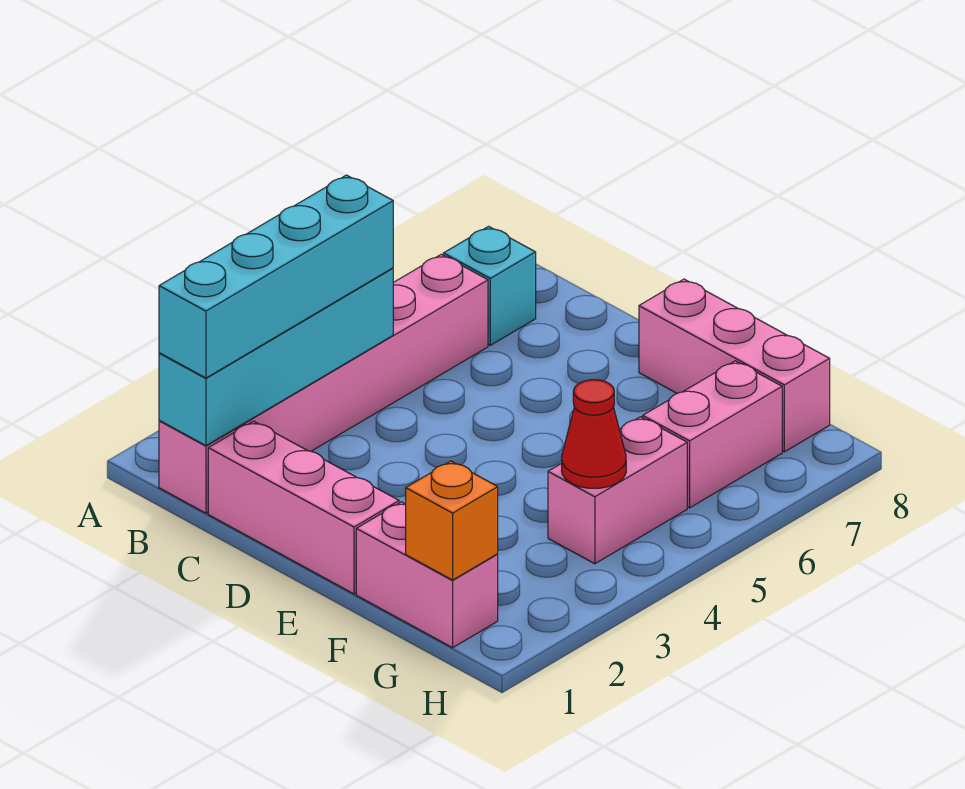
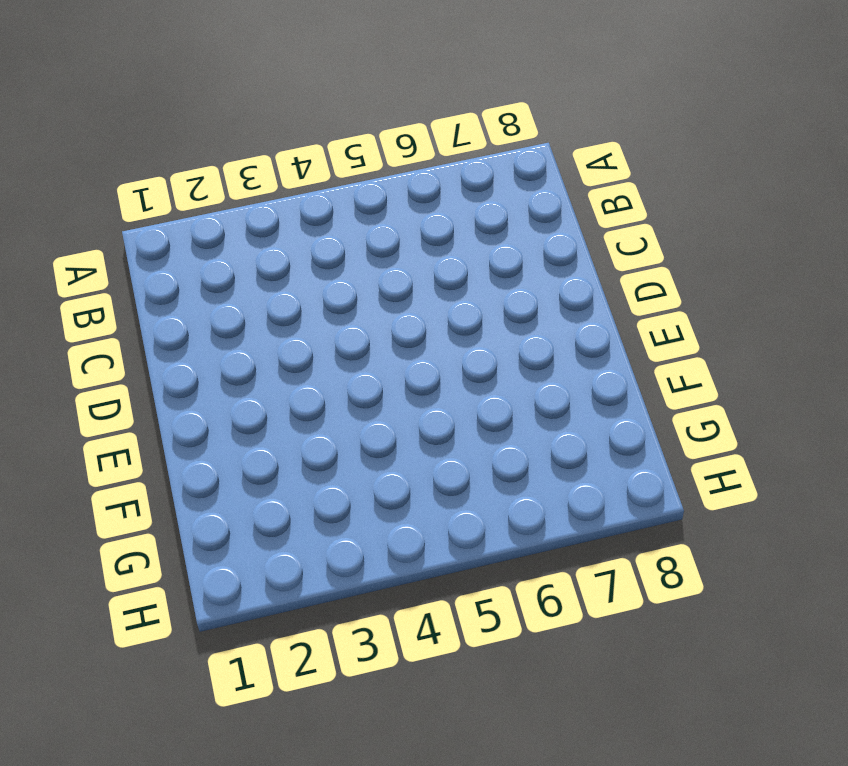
none -> pink brick B1:B6 level 1
none -> cyan brick B7 level 1

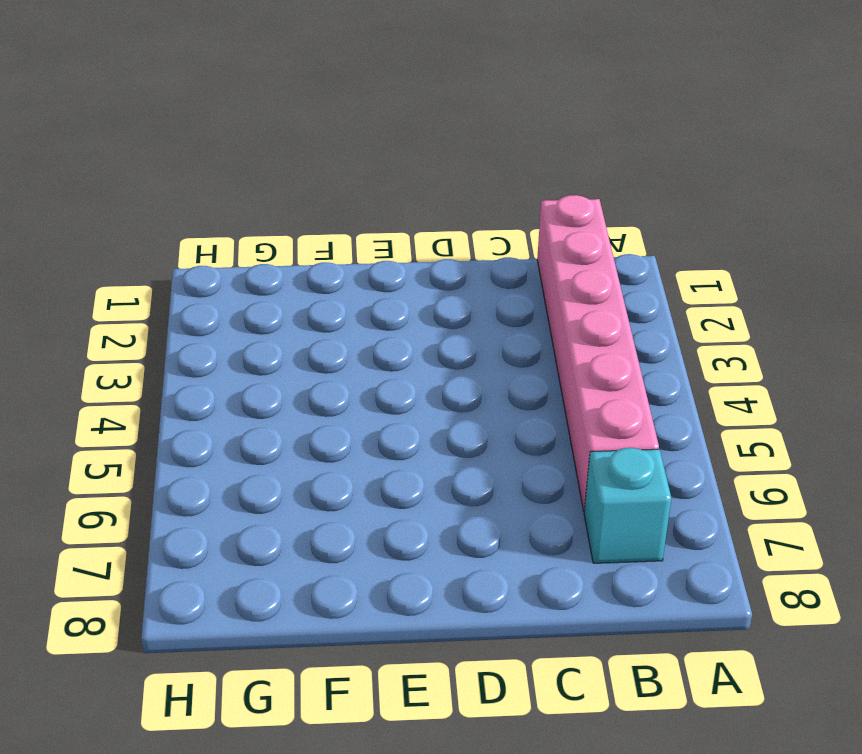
none -> pink brick C1:E1 level 1
none -> pink brick E8:G8 level 1

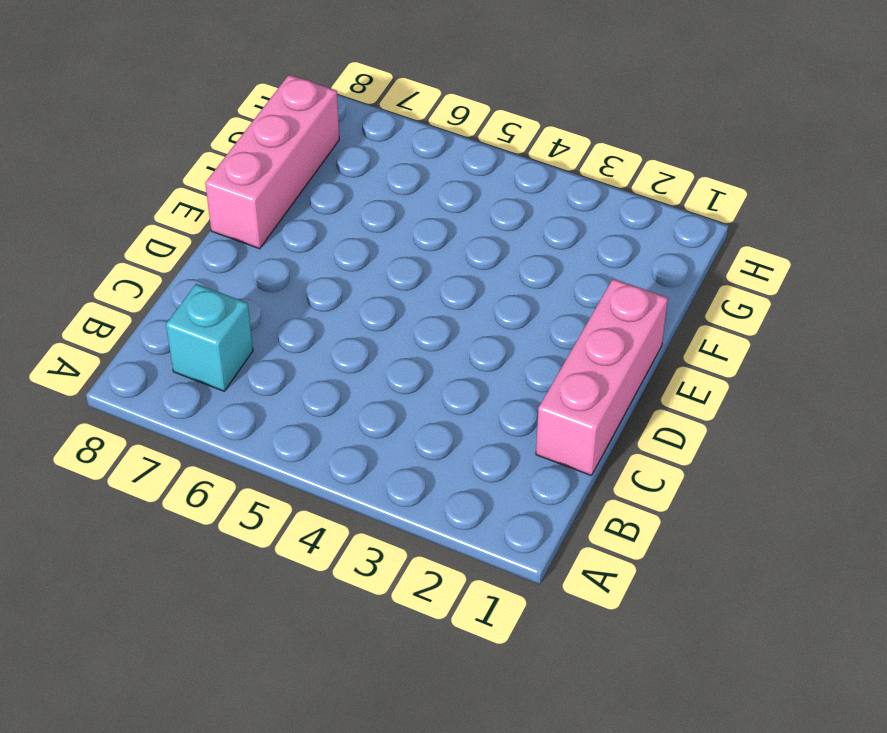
none -> pink brick B1:B6 level 1
none -> pink brick F1:G1 level 1

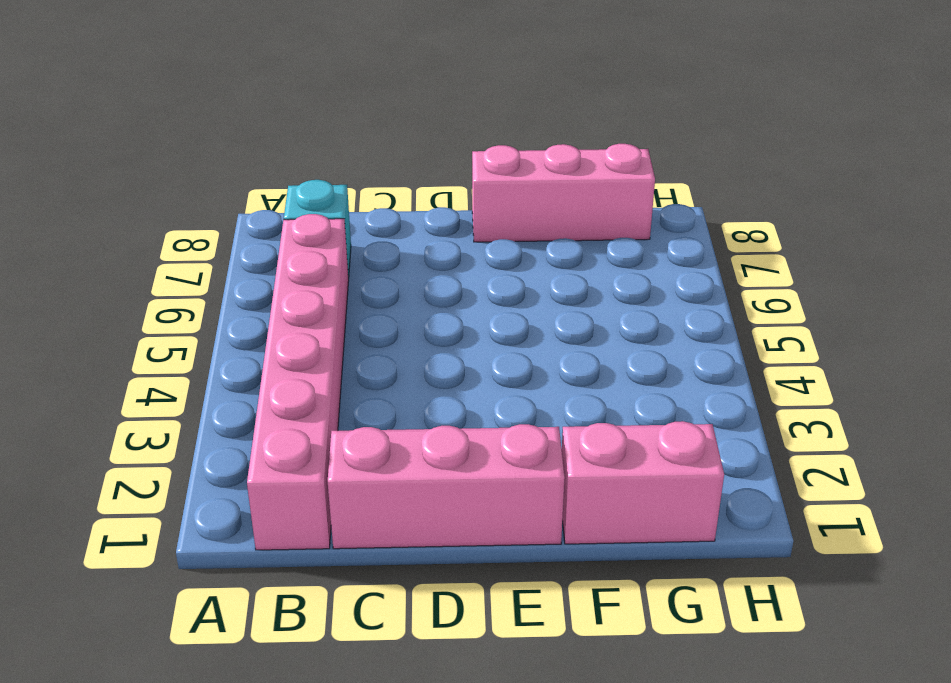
none -> pink brick G4:G5 level 1
none -> pink brick G6:G7 level 1

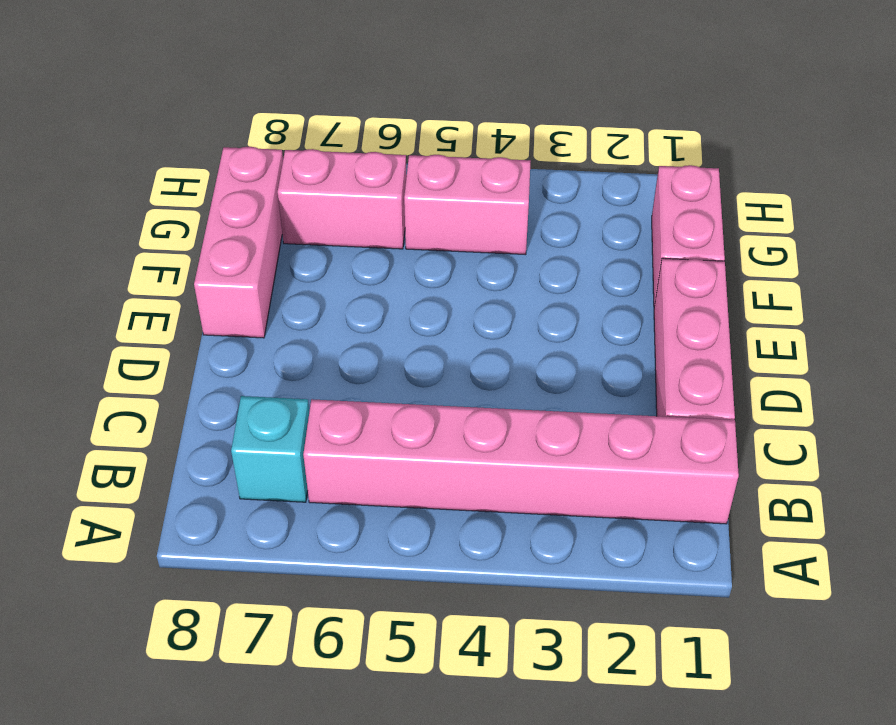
none -> cyan brick B1:B4 level 2
none -> orange brick G1 level 2

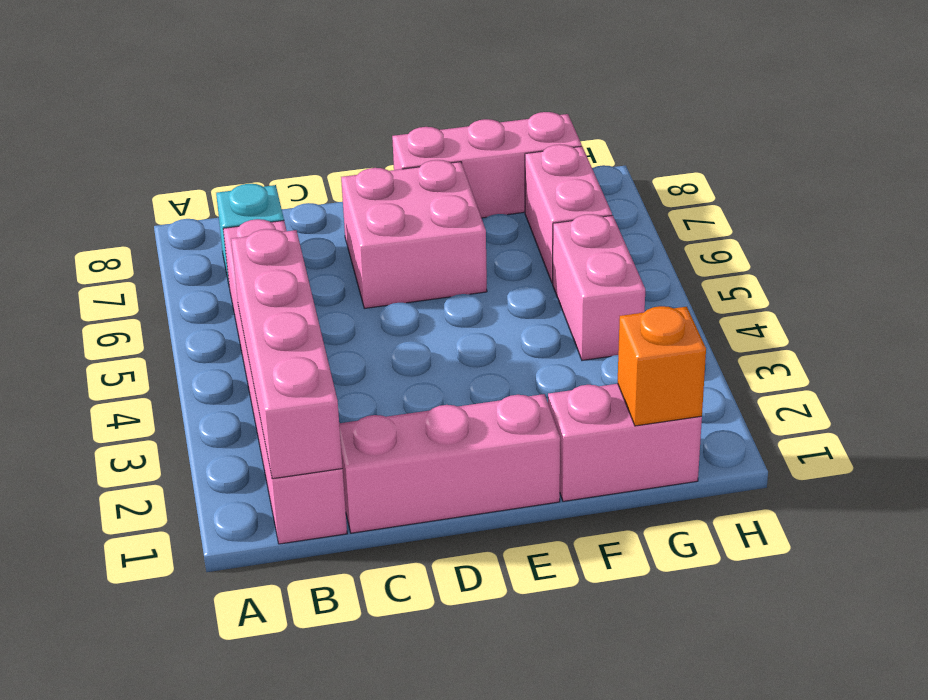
pink brick B1:B4 level 2 -> cyan brick B1:B4 level 2
pink brick D6:E7 level 1 -> none
none -> red cone G4 level 2
none -> cyan brick B1:B4 level 3

